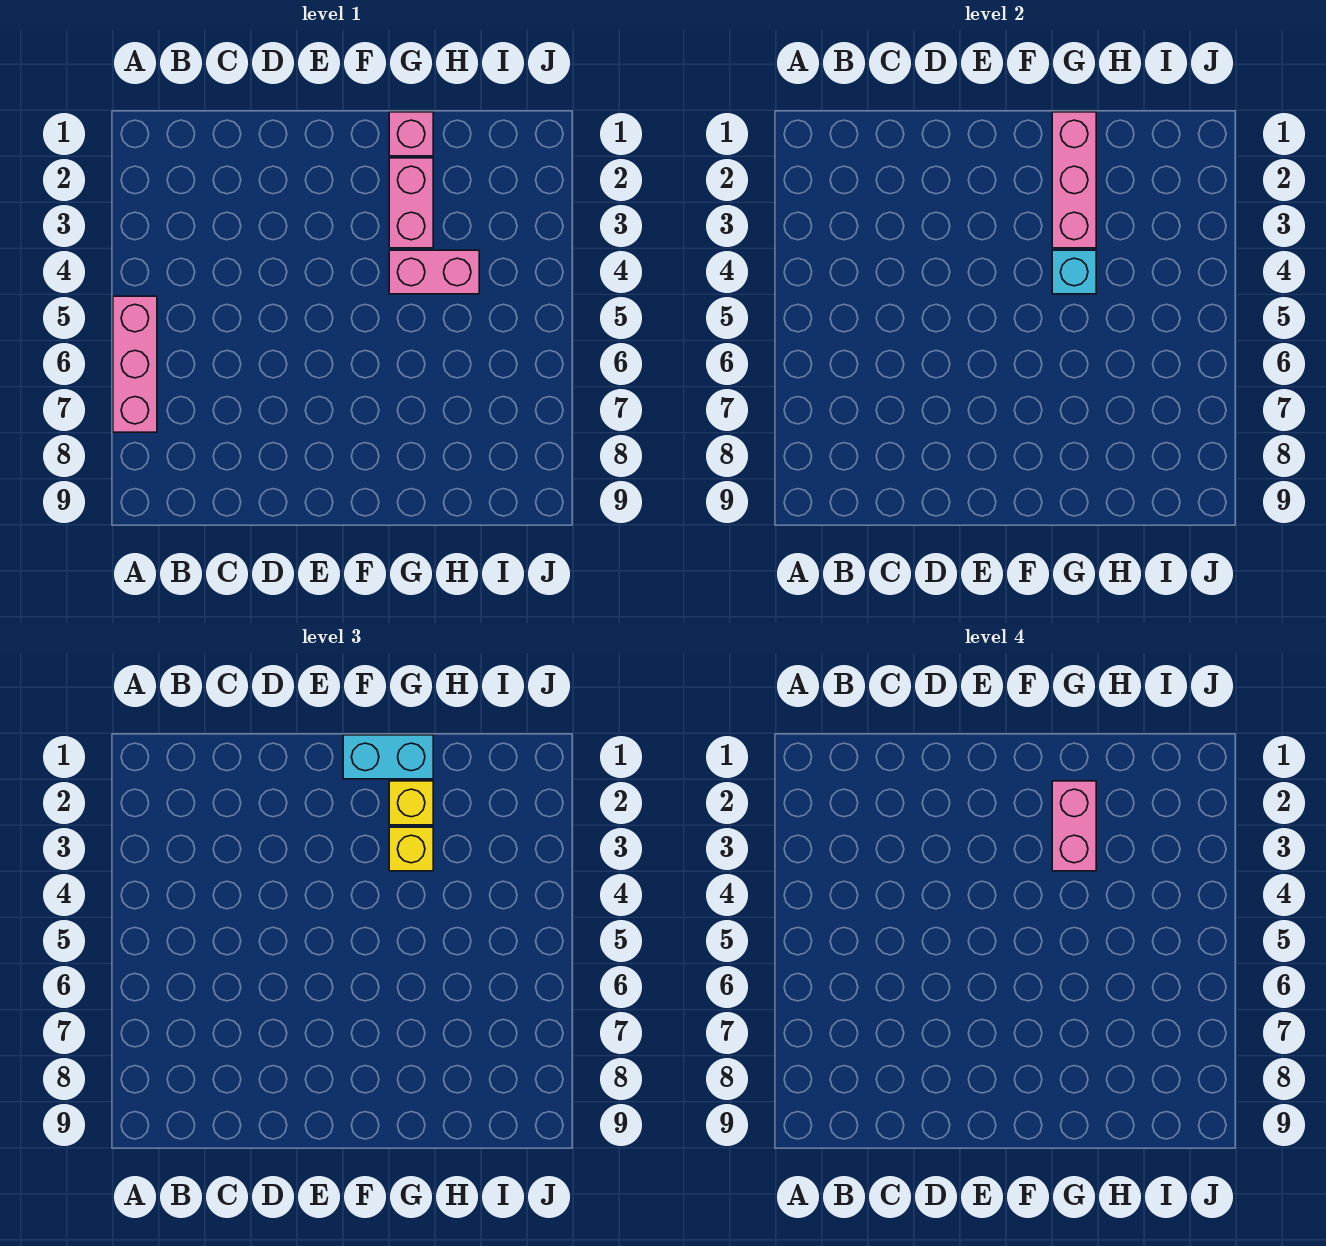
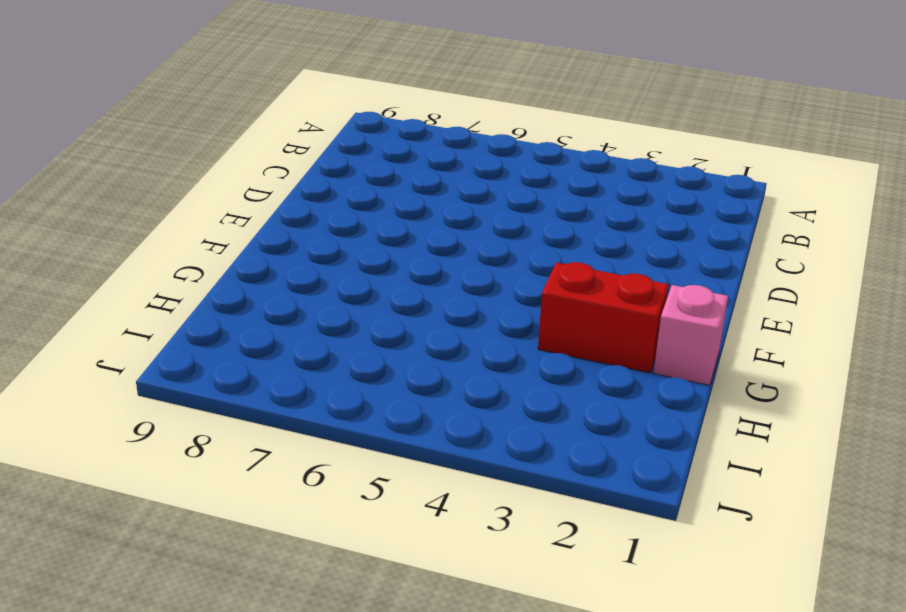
red brick G2:G3 level 1 -> pink brick G2:G3 level 1
none -> pink brick A5:A7 level 1
none -> pink brick G4:H4 level 1

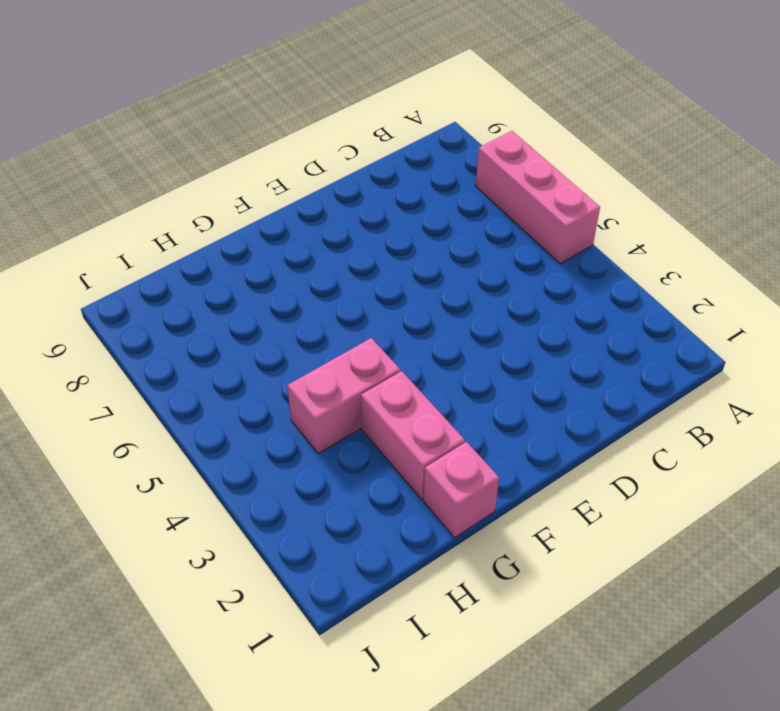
none -> pink brick G1:G3 level 2
none -> cyan brick G4 level 2

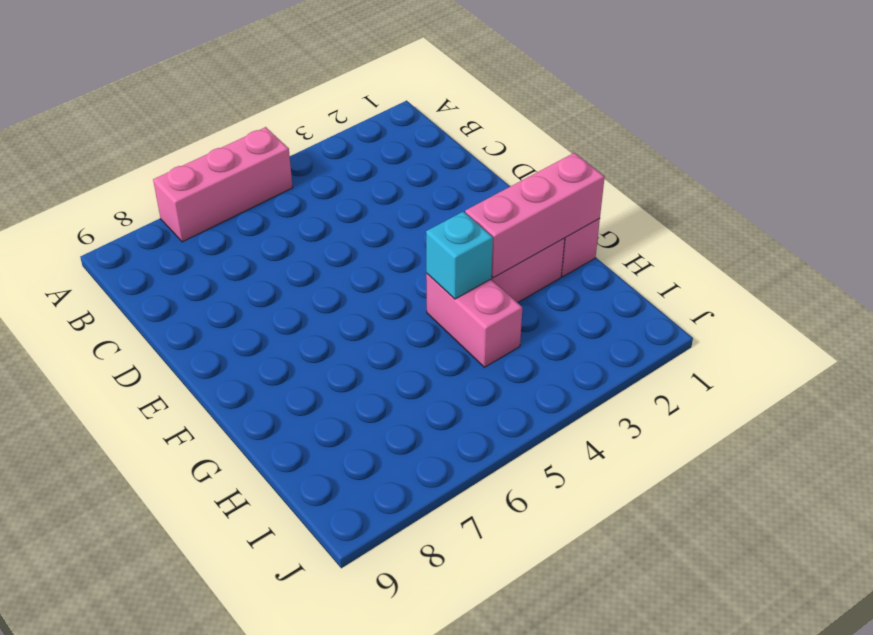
none -> cyan brick F1:G1 level 3
none -> yellow brick G2 level 3

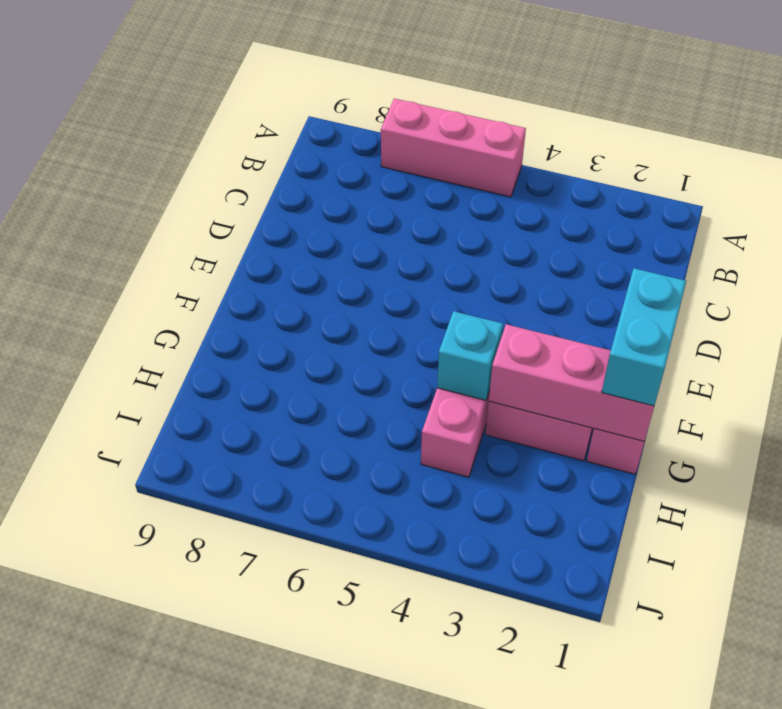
none -> yellow brick G2 level 3
none -> yellow brick G3 level 3

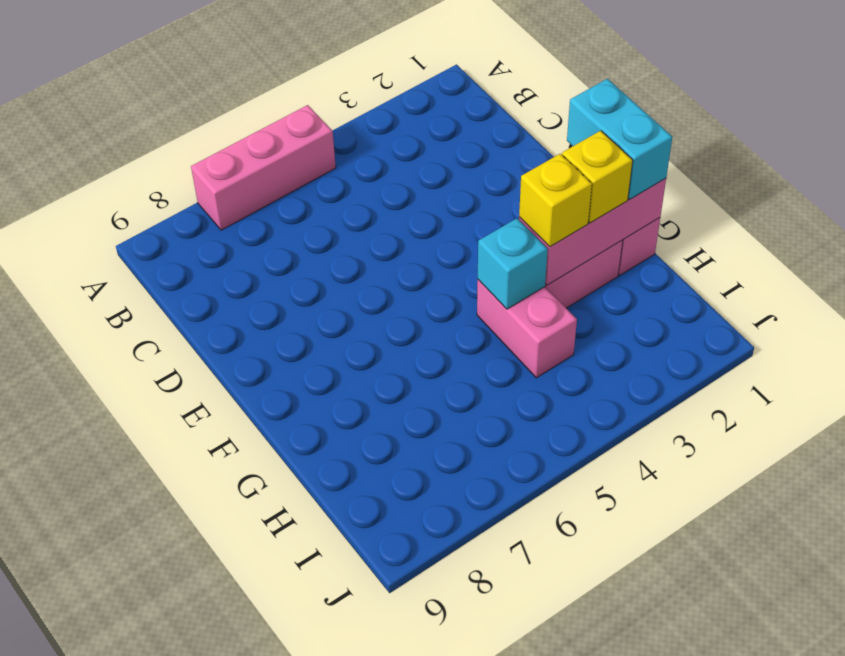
none -> pink brick G2:G3 level 4

